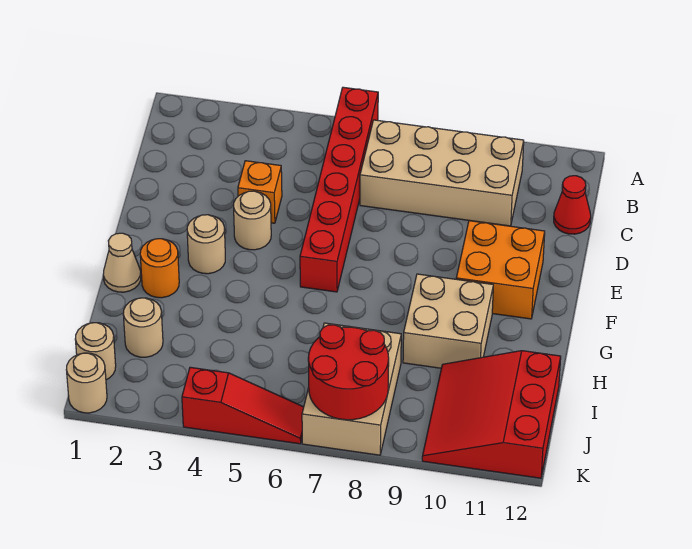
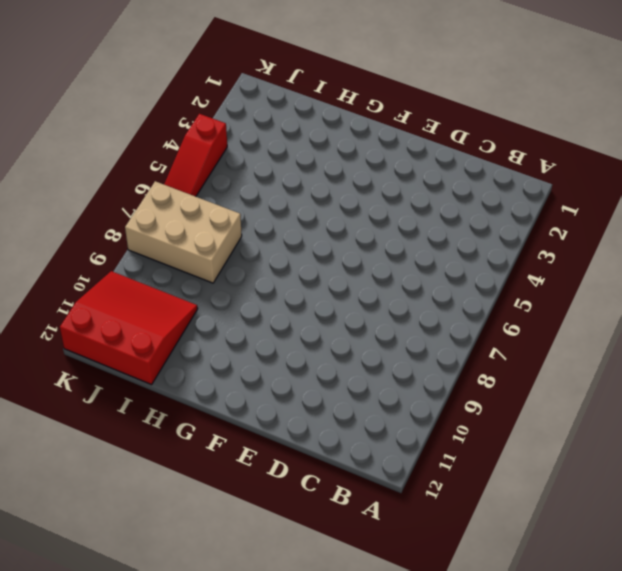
none -> red brick A6:F6 level 1
none -> tan brick B7:C10 level 1
none -> red cone C12 level 1

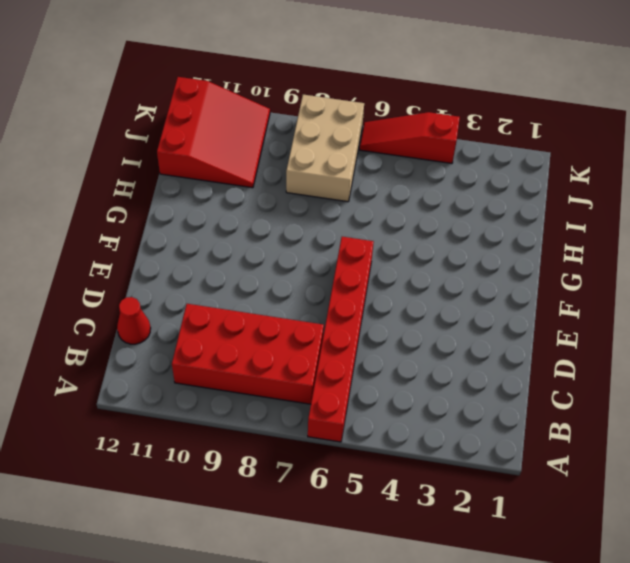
red brick B7:C10 level 1 -> tan brick B7:C10 level 1
none -> orange brick D4 level 1
none -> tan round brick E4 level 1
none -> orange brick E10:F11 level 1

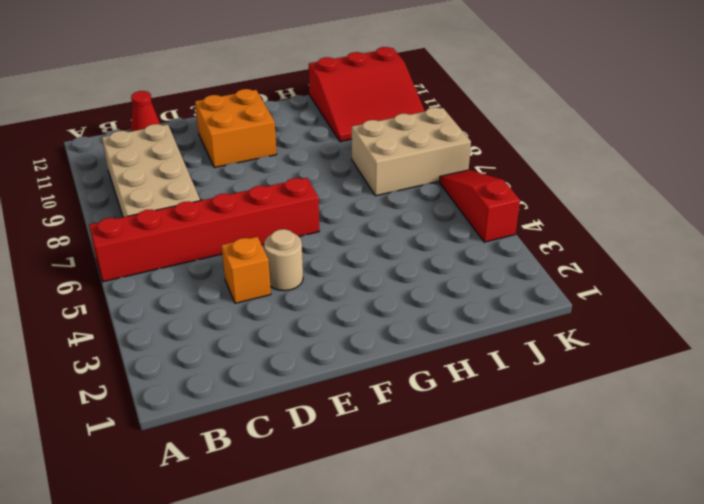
none -> tan round brick F3 level 1
none -> tan cone G1 level 1
none -> orange round brick G2 level 1

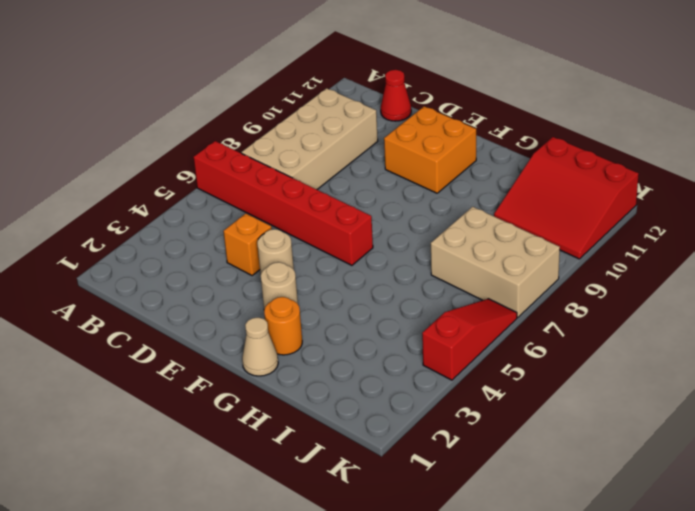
none -> tan brick G9:H10 level 1
none -> tan round brick I2 level 1
none -> tan round brick J1 level 1

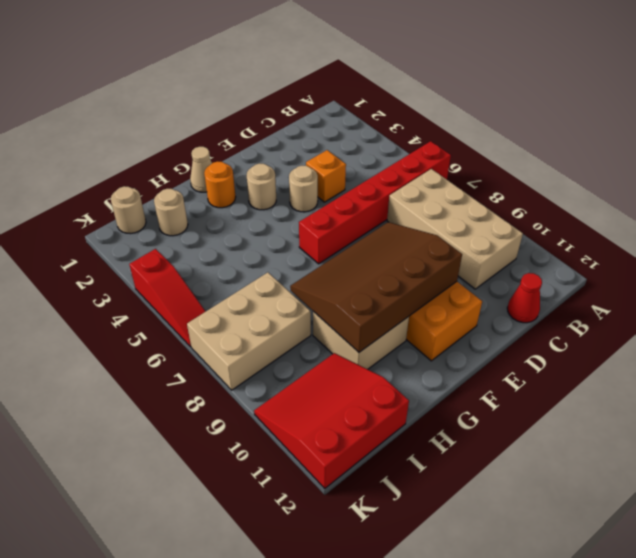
brown slope E8:H10 level 2 top 10 -> none
none -> tan round brick K1 level 1
none -> red round brick J7:K8 level 2

